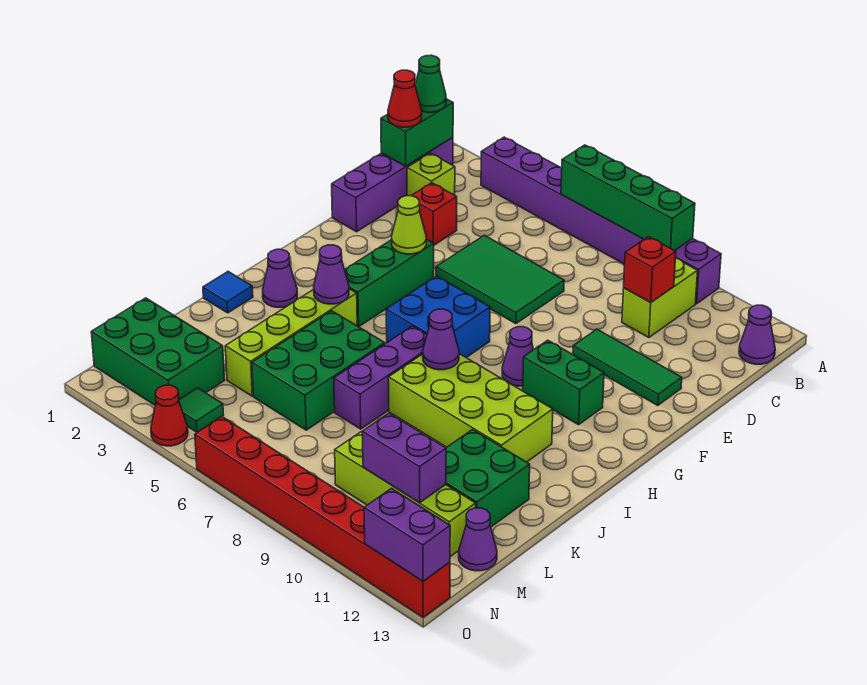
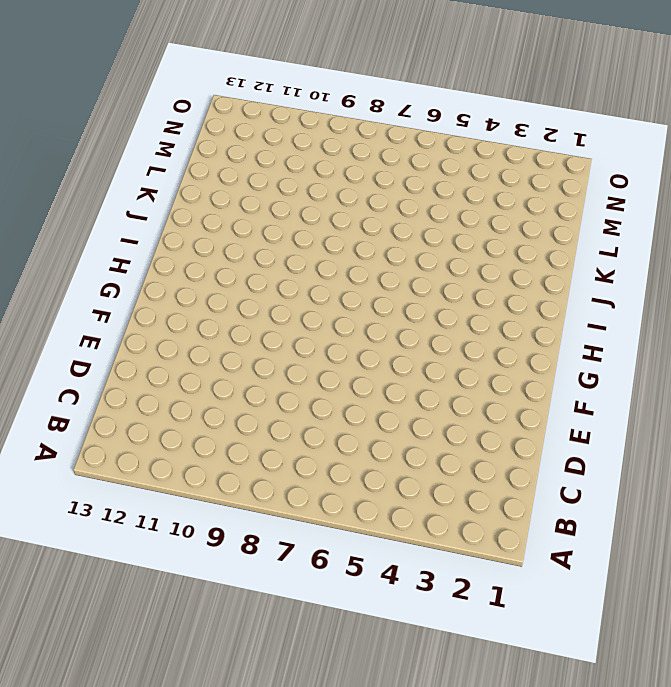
none -> purple brick A3:A10 level 1
none -> purple brick B1:E1 level 1
none -> lime brick B10:C10 level 1
none -> purple cone B13 level 1

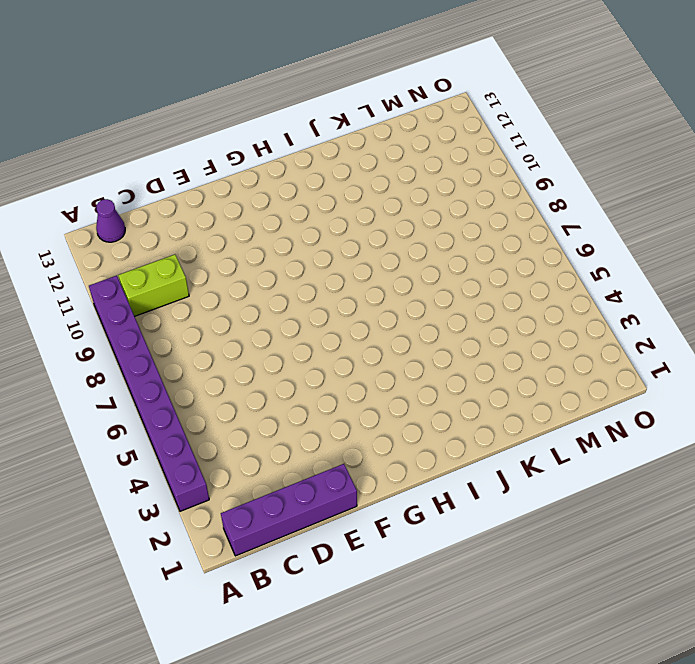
none -> lime brick C2 level 1
none -> red brick D3 level 1
none -> green tile D5:E7 level 1
none -> green tile E10:E12 level 1

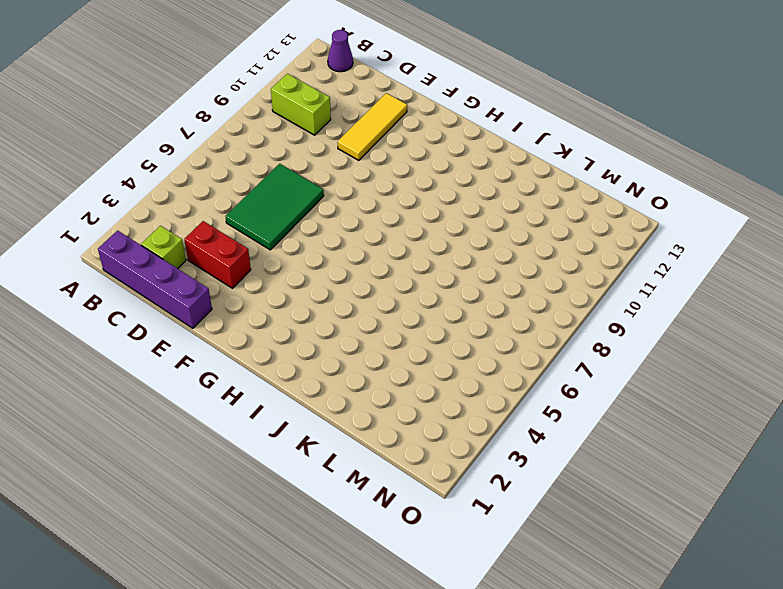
red brick D3:E3 level 1 -> red brick D3 level 1
yellow tile E10:E12 level 1 -> green tile E10:E12 level 1
none -> purple brick A3:A10 level 1
none -> green brick F4:H4 level 1
none -> blue brick G6:H7 level 1
none -> purple cone G9 level 1

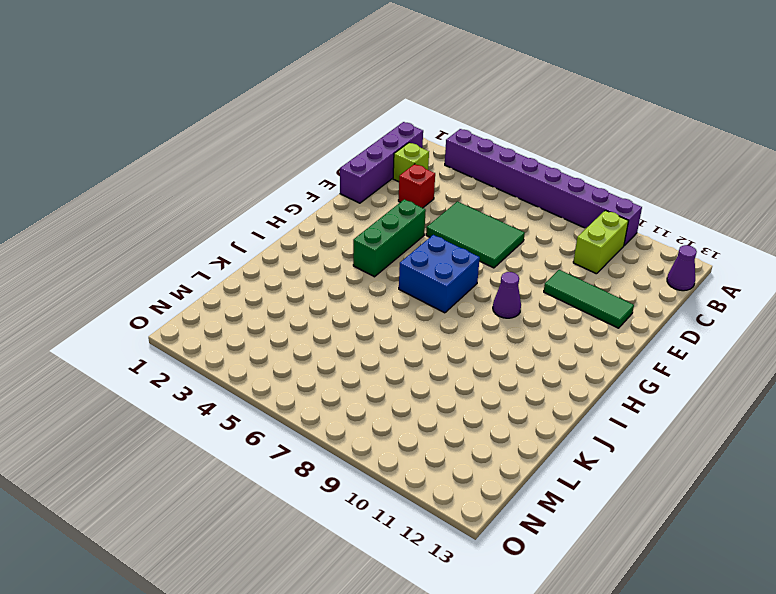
none -> green brick G10:G11 level 1
none -> purple cone I2 level 1
none -> lime brick I4:L4 level 1
none -> purple brick I7:K7 level 1

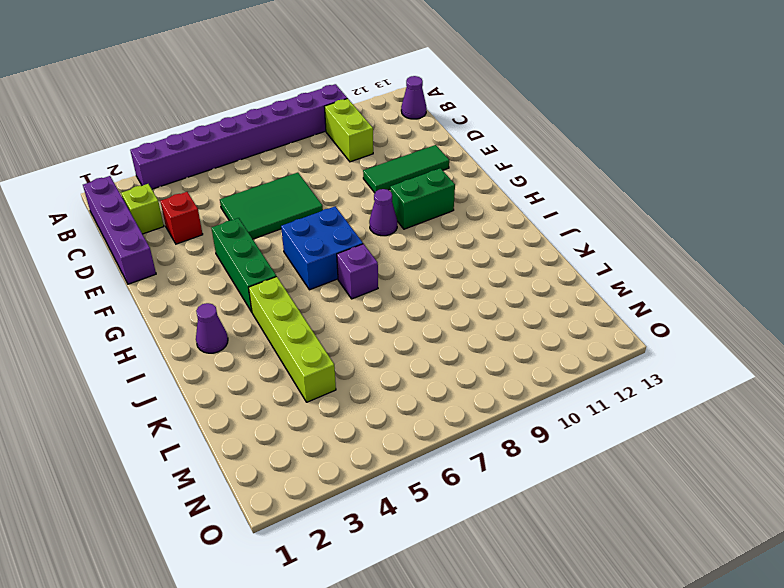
purple brick I7 level 1 -> purple brick I7:K7 level 1
none -> lime brick I8:J11 level 1
none -> blue tile J1 level 1
none -> green brick J5:L6 level 1
none -> green brick K11:L12 level 1

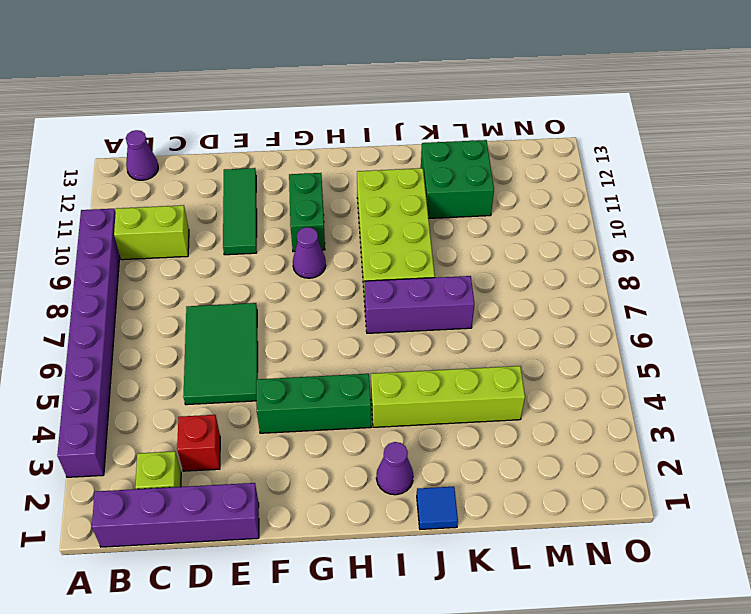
none -> blue brick G6:H7 level 1
none -> green brick J5:L6 level 1
none -> green brick M1:N3 level 1
none -> lime brick M9:M12 level 1

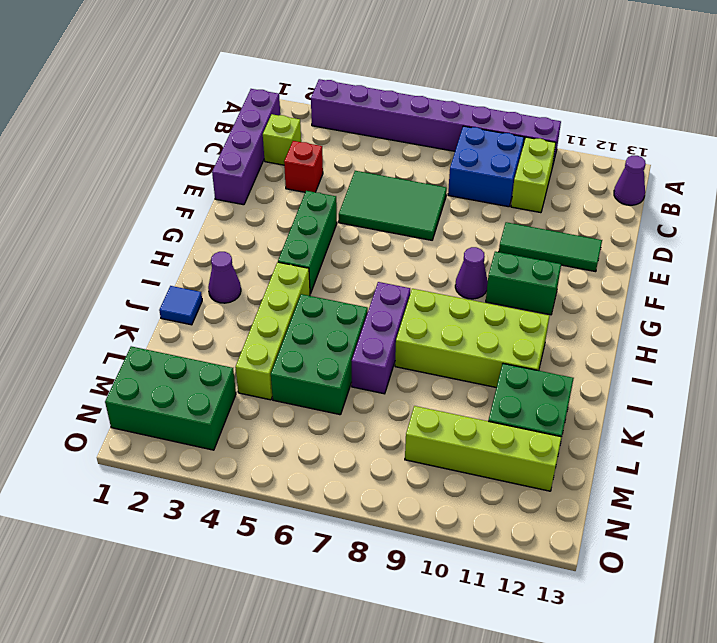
blue brick B8:C9 level 1 -> blue brick G6:H7 level 1
none -> purple cone M13 level 1
none -> green tile N4 level 1
none -> red cone O4 level 1
none -> red brick O6:O13 level 1

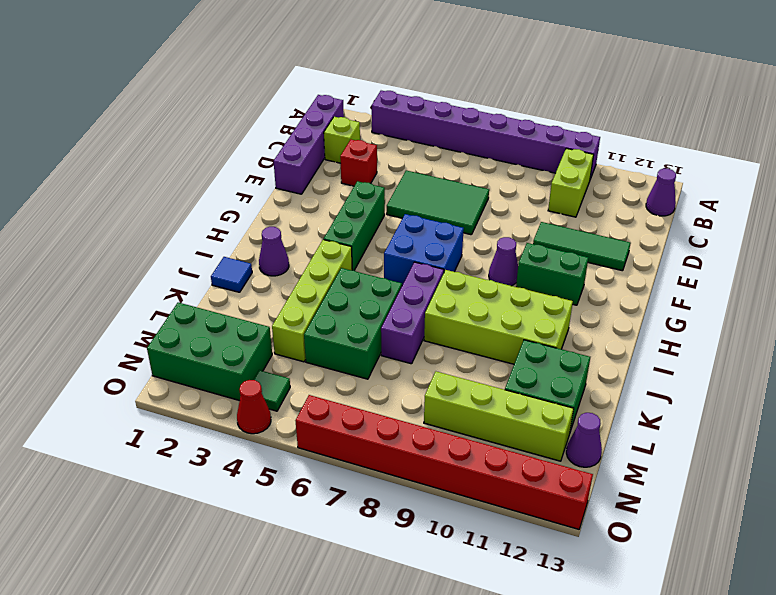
none -> green brick A6:A9 level 2
none -> green brick B1:C1 level 2
none -> red brick C10 level 2
none -> lime cone F4 level 2

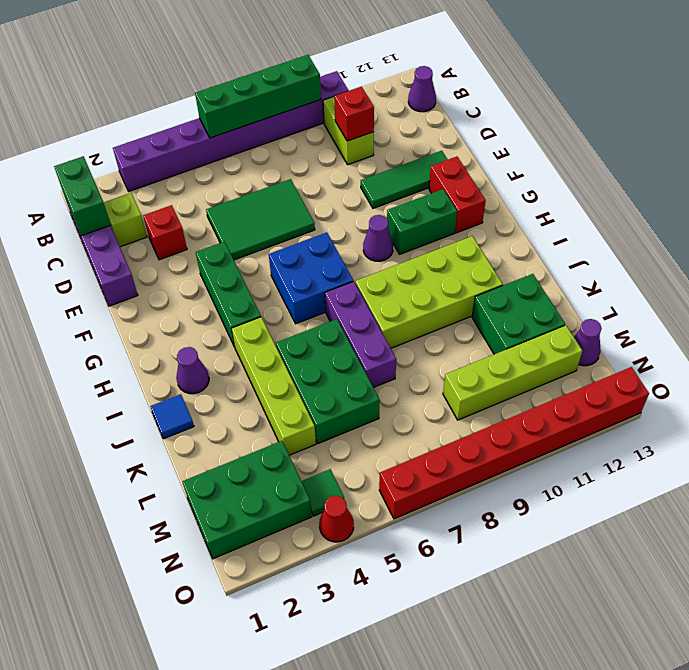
red brick F12:G12 level 1 -> none
none -> lime cone F4 level 2
none -> purple cone I4 level 2
none -> purple cone I8 level 2
none -> purple brick M10:M11 level 2

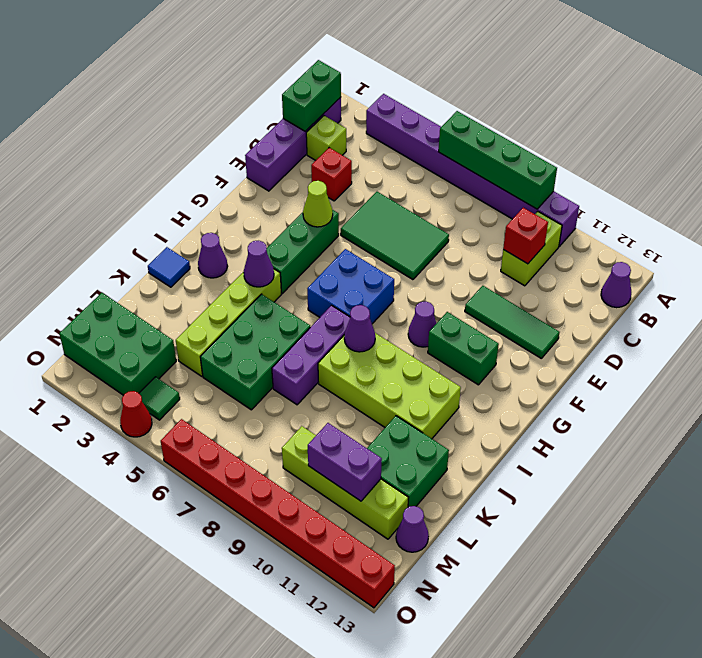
none -> purple brick O12:O13 level 2
none -> green cone B1 level 3
none -> red cone C1 level 3

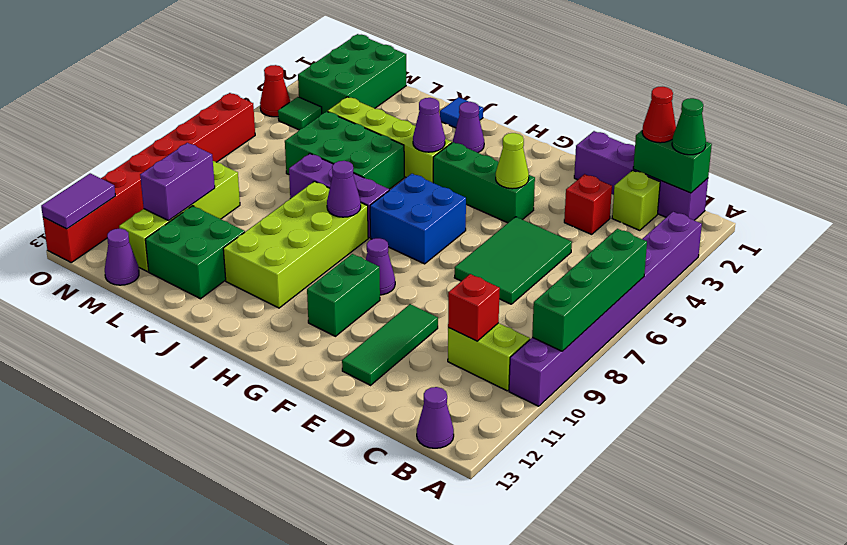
purple tile O12:O13 level 2 -> purple brick O12:O13 level 2

